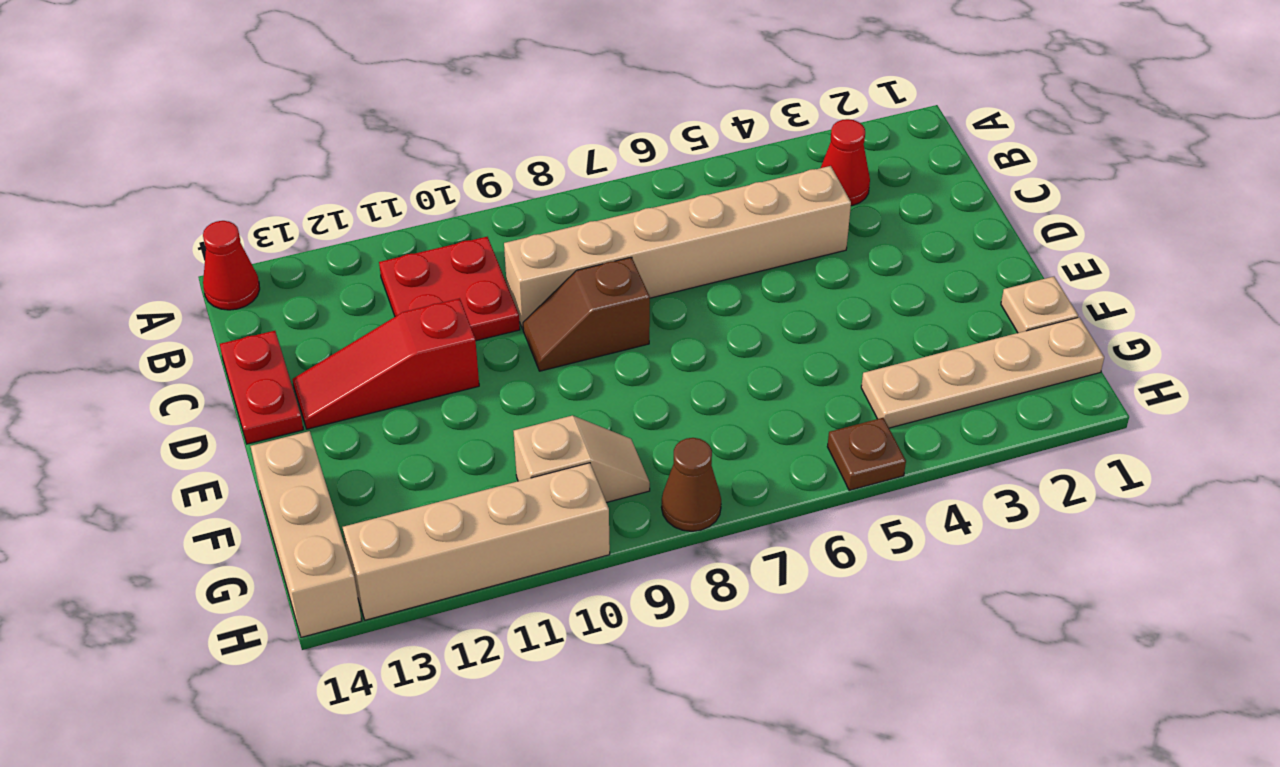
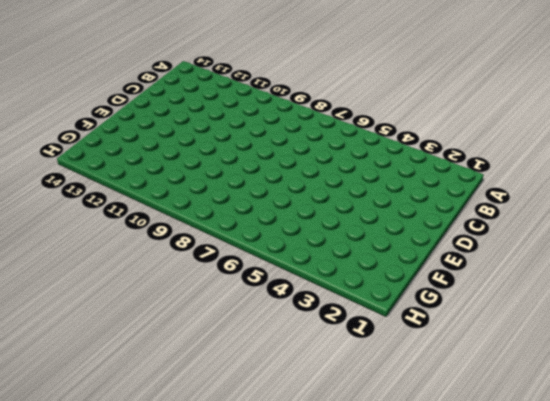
none -> red cone A14 level 1
none -> red cone B3 level 1
none -> red plate B10:C11 level 1

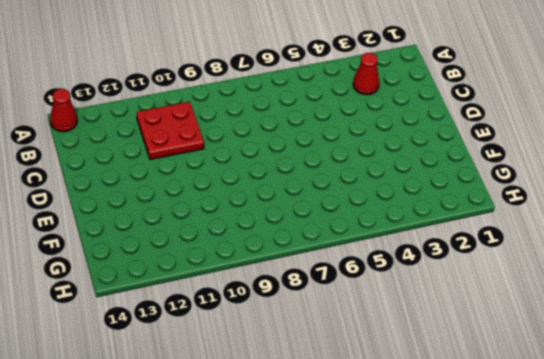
none -> tan brick C4:C9 level 1
none -> red plate C14:D14 level 1
none -> brown slope D8:D9 level 1 top 8

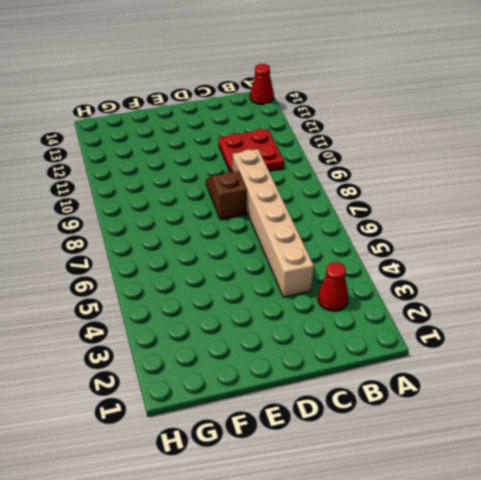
none -> red plate C14:D14 level 1
none -> red slope D11:D13 level 1 top 11
none -> tan plate F1 level 1

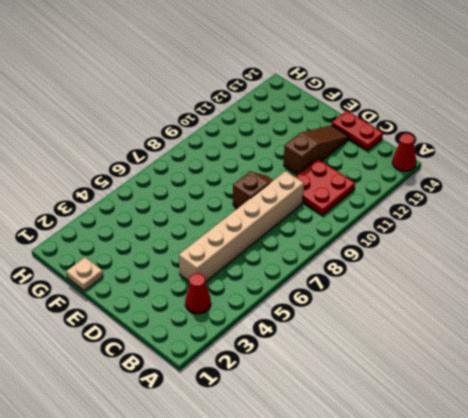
brown slope D11:D13 level 1 top 11 -> red slope D11:D13 level 1 top 11
none -> tan brick F14:H14 level 1
none -> tan plate G1:G4 level 1
none -> tan slope G9:G10 level 1 top 10

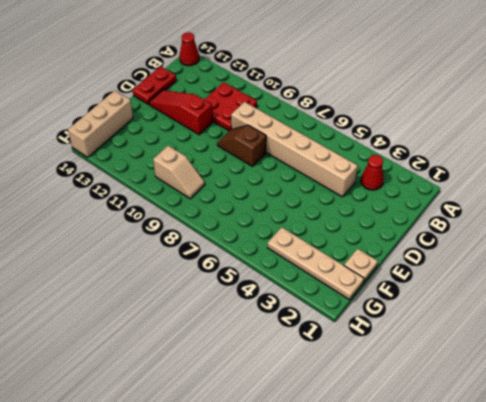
none -> brown plate H5 level 1
none -> brown cone H8 level 1
none -> tan brick H10:H13 level 1

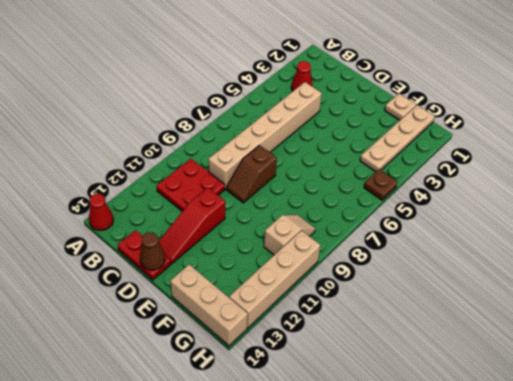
brown cone D14 level 2 -> brown cone H8 level 1

